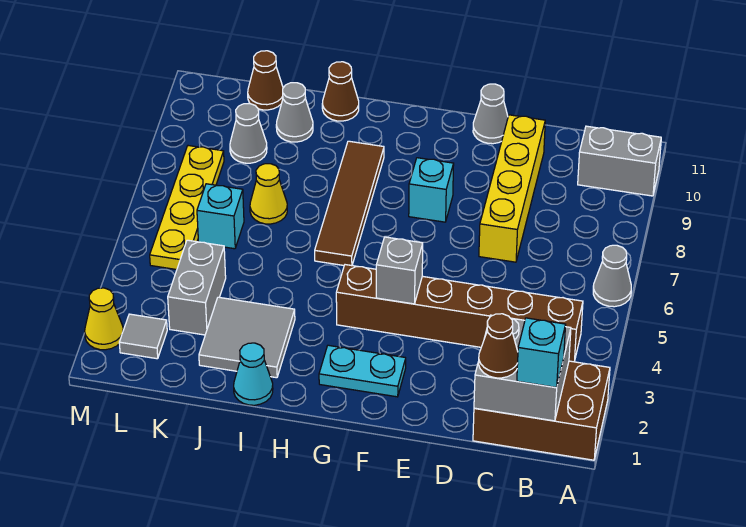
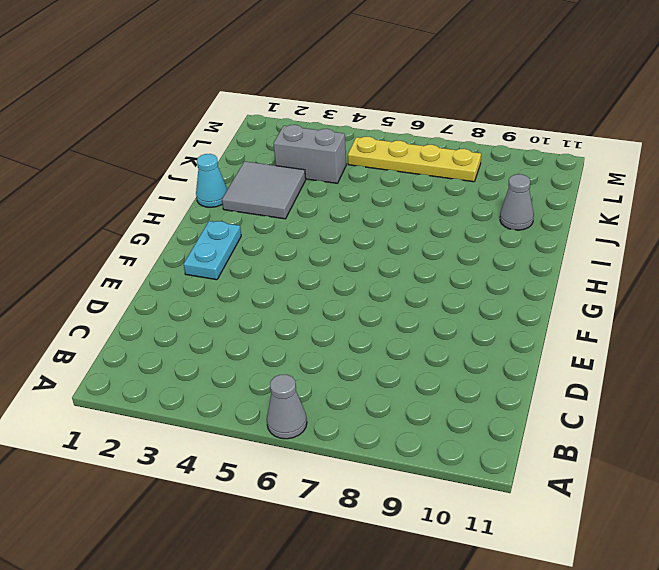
none -> brown brick A1:C2 level 1
none -> grey brick A10:B10 level 1
none -> brown brick B4:G4 level 1

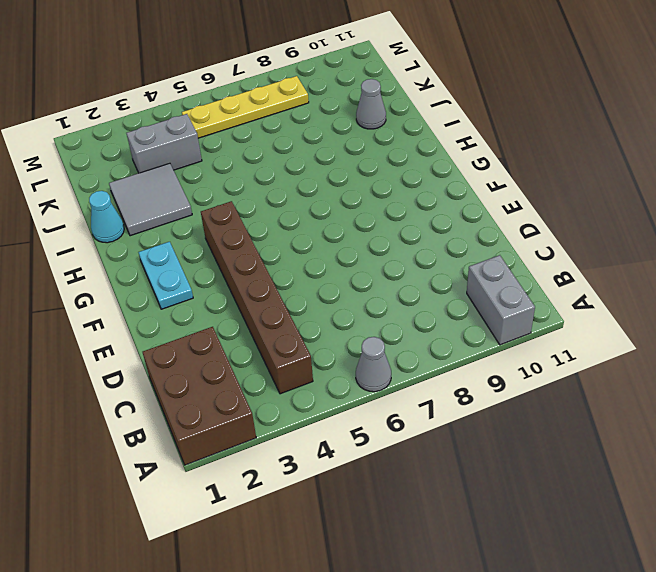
none -> yellow brick D7:D10 level 1
none -> grey cone E11 level 1
none -> cyan brick F8 level 1

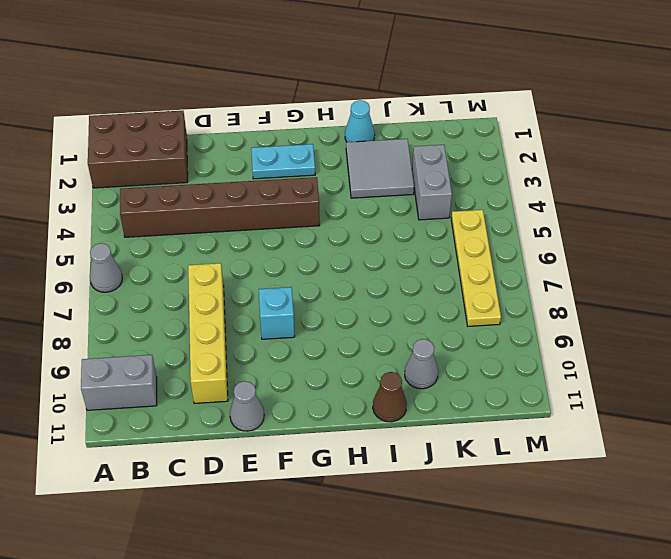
none -> brown tile H6:H9 level 1
none -> yellow cone J7 level 1
none -> cyan brick K6 level 1

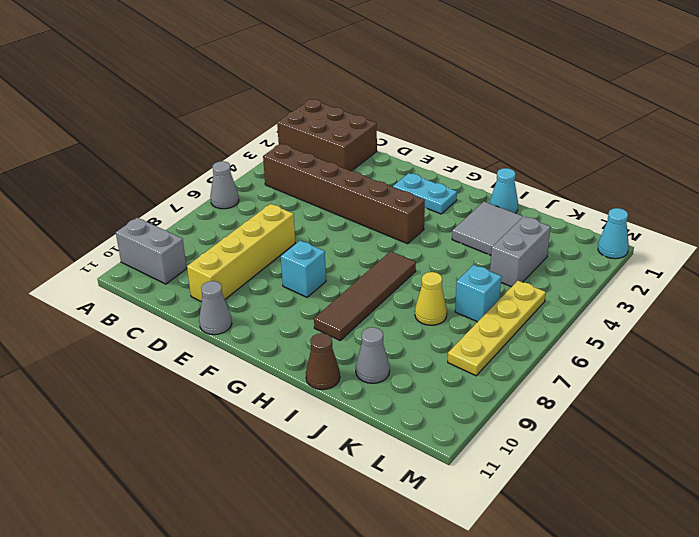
cyan cone M1 level 1 -> none
none -> grey cone K9 level 1
none -> brown cone K11 level 1
none -> grey tile L2 level 1

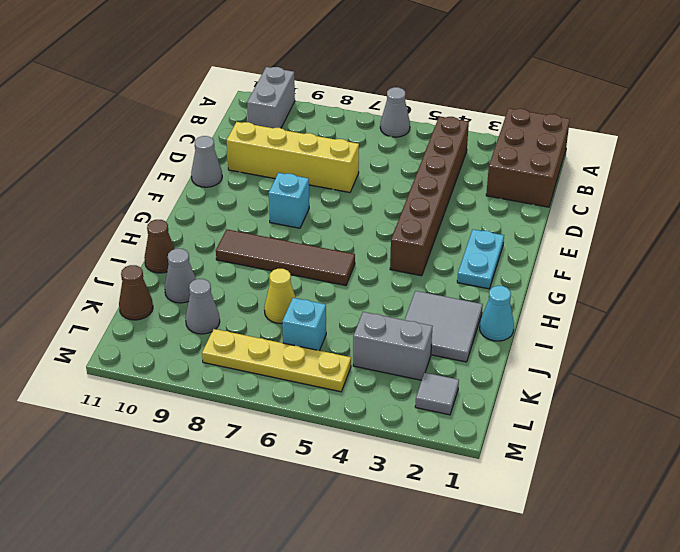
none -> yellow cone M2 level 1
none -> grey brick B1:C2 level 2
none -> grey brick F4 level 2

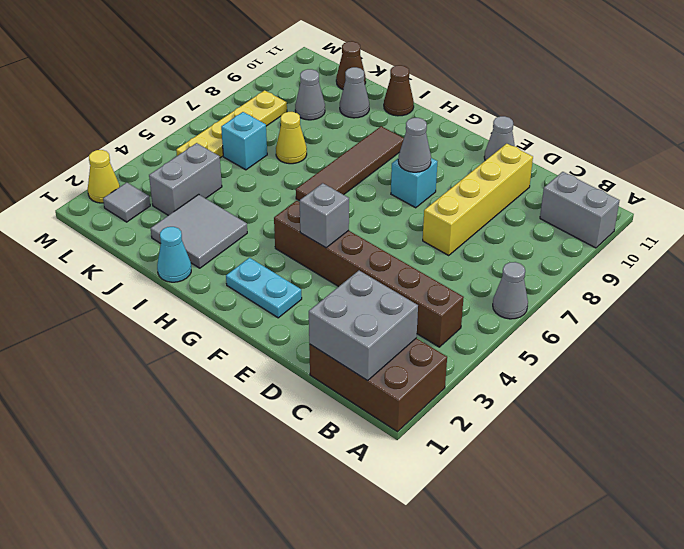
grey cone F8 level 2 -> none
none -> cyan brick B1 level 3
none -> brown cone C1 level 3

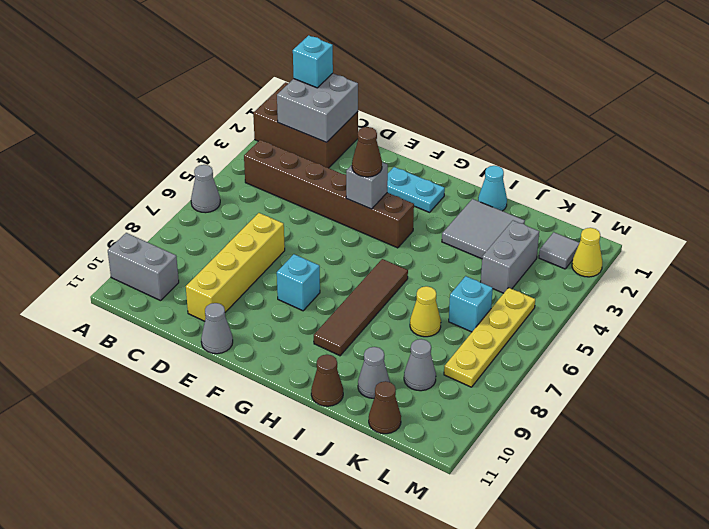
brown cone F4 level 3 -> brown cone C1 level 3

